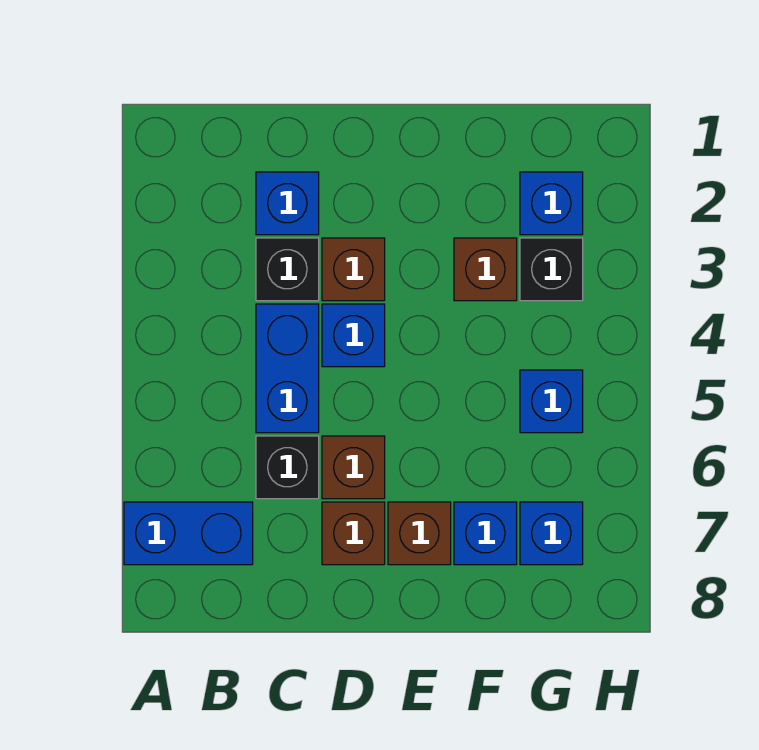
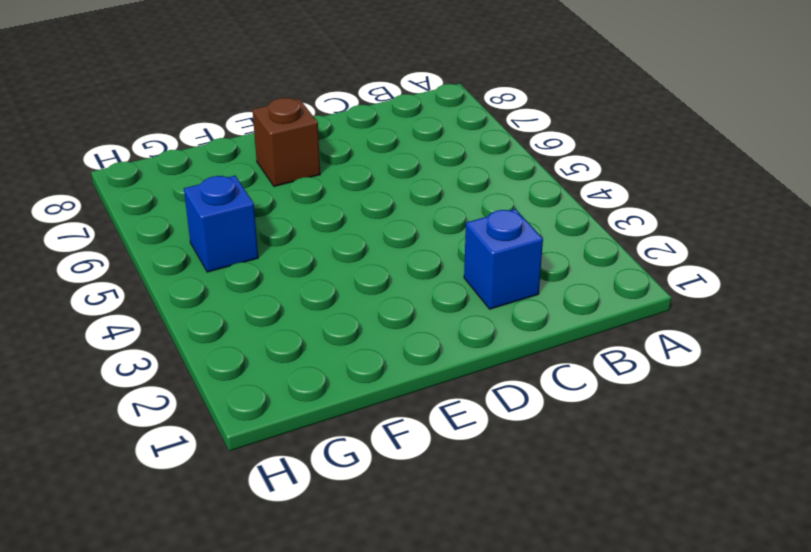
none -> blue brick A7:B7 level 1
none -> black brick C3 level 1
none -> blue brick C4:C5 level 1

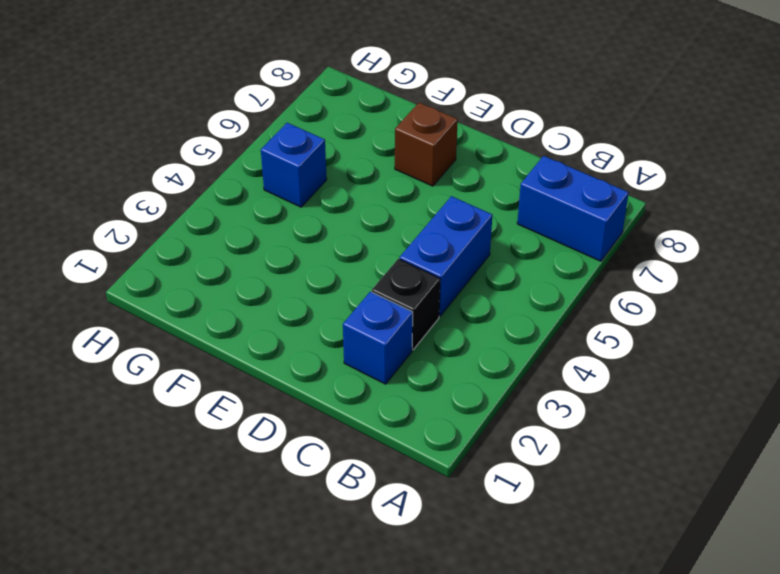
none -> black brick C6 level 1
none -> brown brick D3 level 1
none -> blue brick D4 level 1

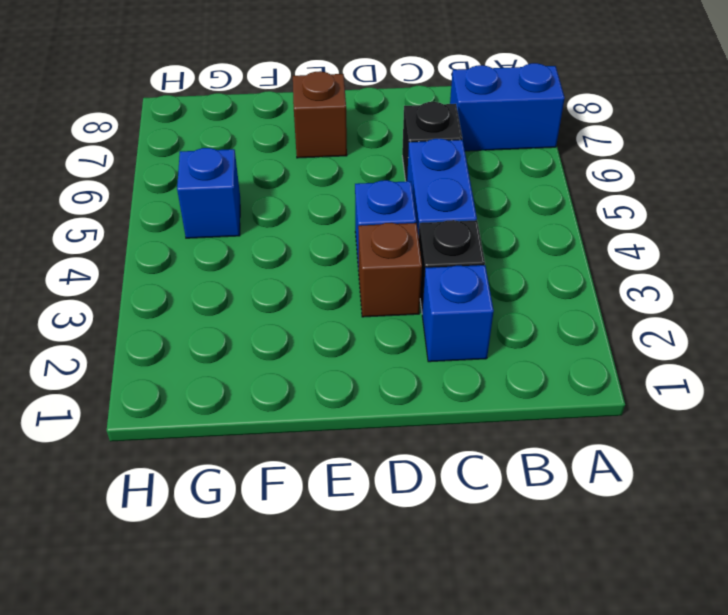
none -> brown brick D6 level 1
none -> brown brick D7 level 1
none -> brown brick F3 level 1

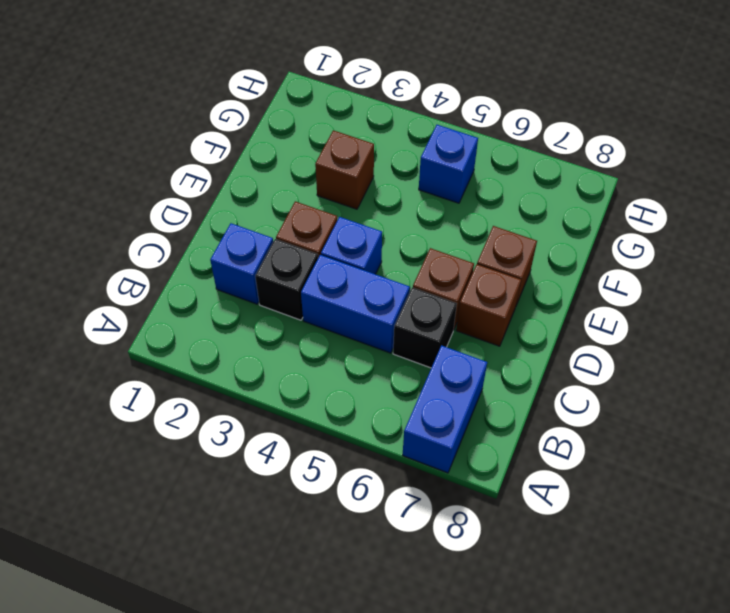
none -> blue brick F7 level 1
none -> blue brick G2 level 1
none -> black brick G3 level 1

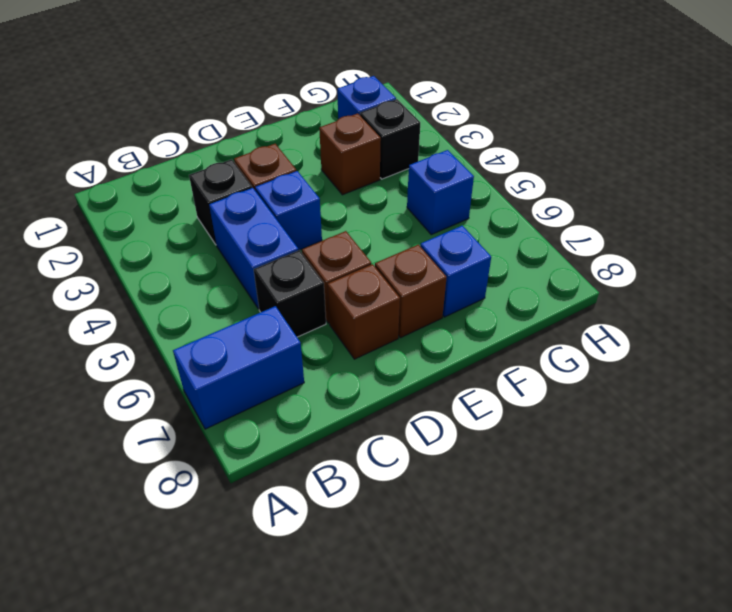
none -> blue brick C2 level 1
none -> blue brick G7 level 1

